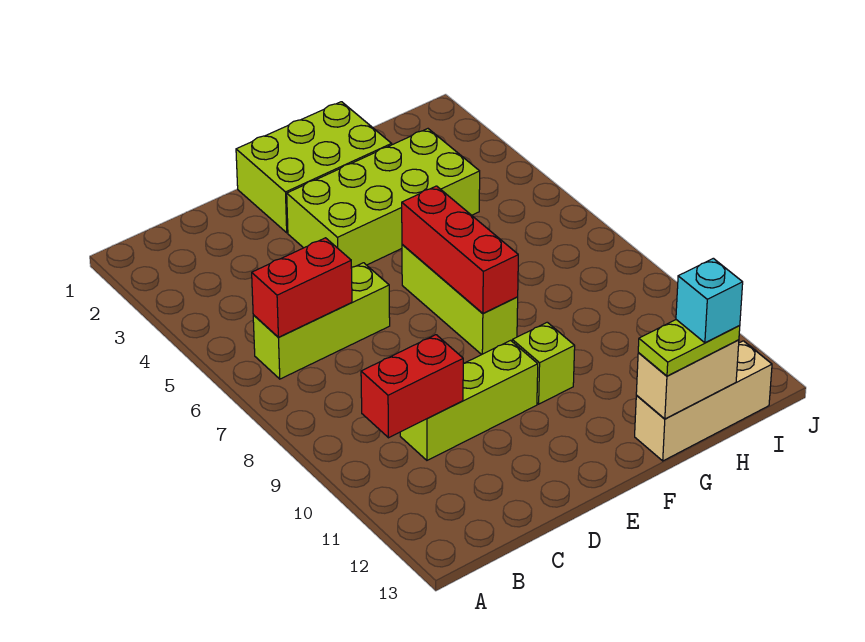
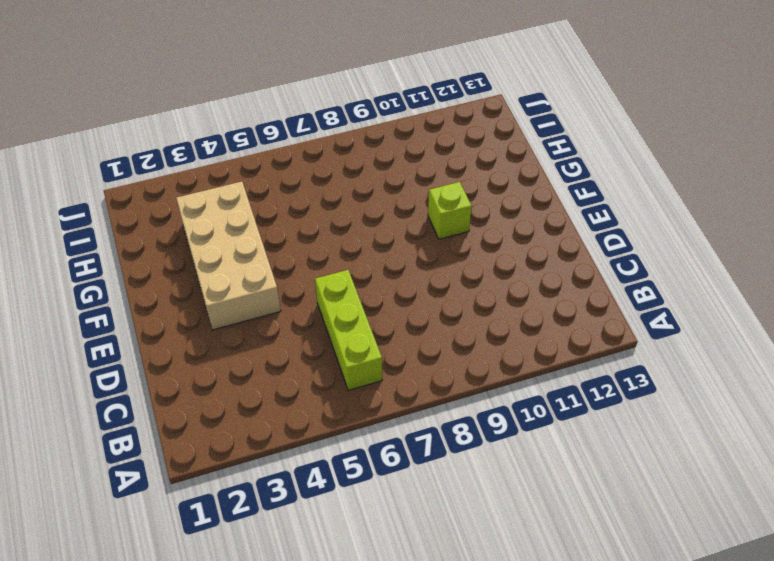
tan brick E3:H4 level 1 -> lime brick E3:H4 level 1
none -> lime brick C10:E10 level 1
none -> lime brick E1:G2 level 1
none -> lime brick F6:F8 level 1

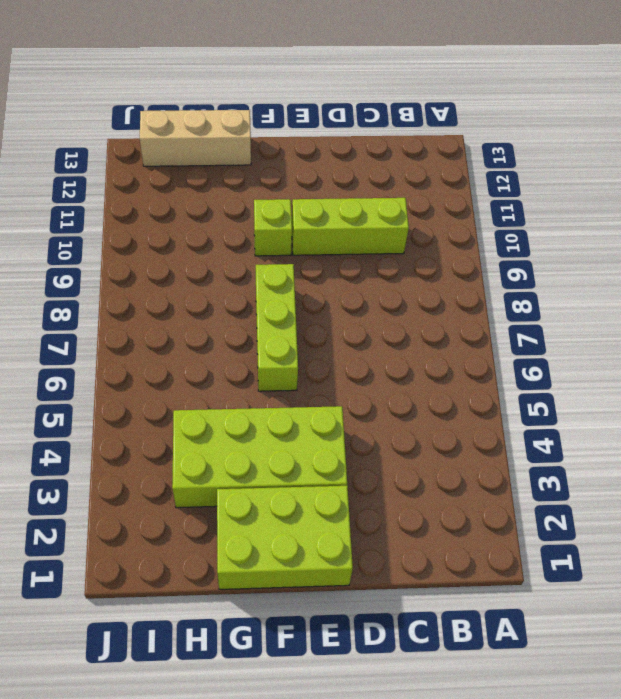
none -> lime brick B6:D6 level 1
none -> red brick B6:C6 level 2
none -> red brick B10:C10 level 2

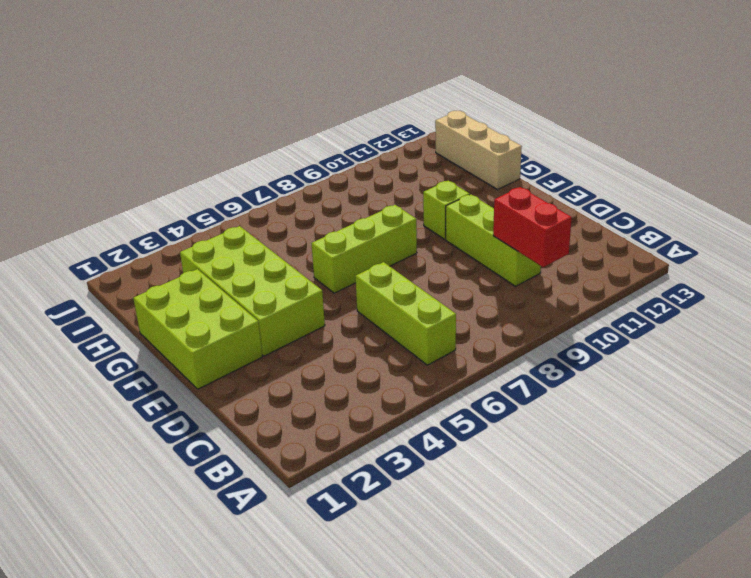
none -> red brick B6:C6 level 2
none -> red brick F6:F8 level 2
none -> tan brick G13:H13 level 2

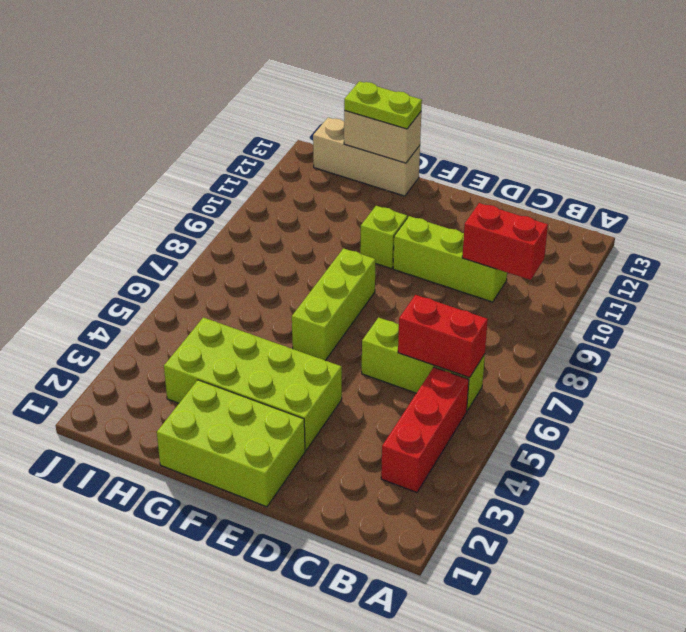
red brick B3:B5 level 1 -> red brick F6:F8 level 2
none -> cyan brick H13 level 4

